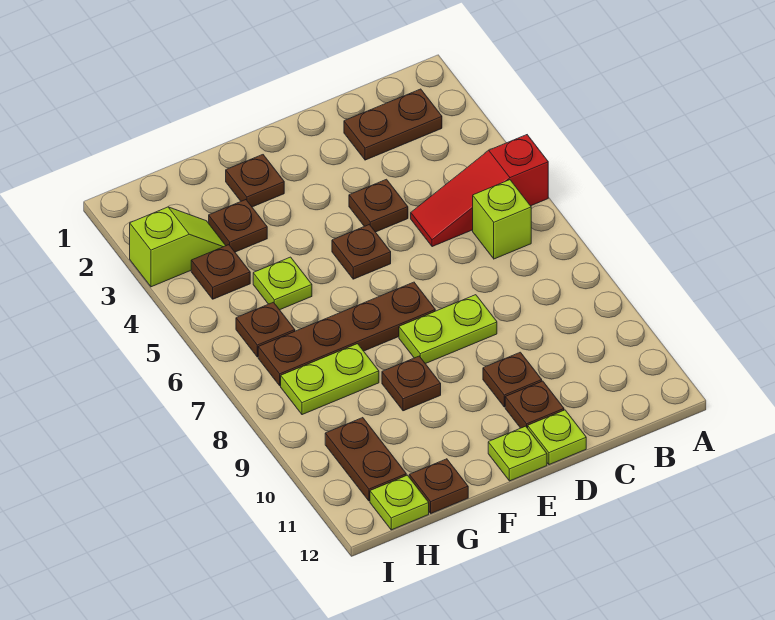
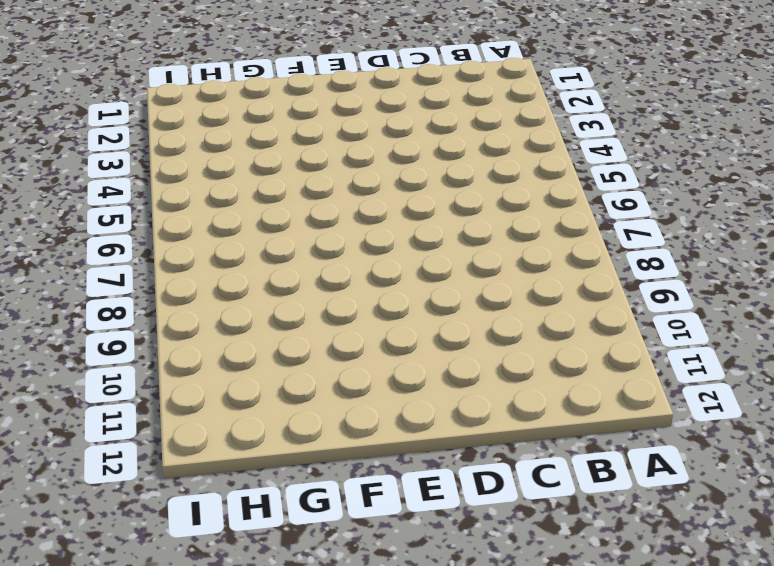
none -> red slope A5:C5 level 1 top A
none -> brown plate B2:C2 level 1
none -> lime brick B6 level 1

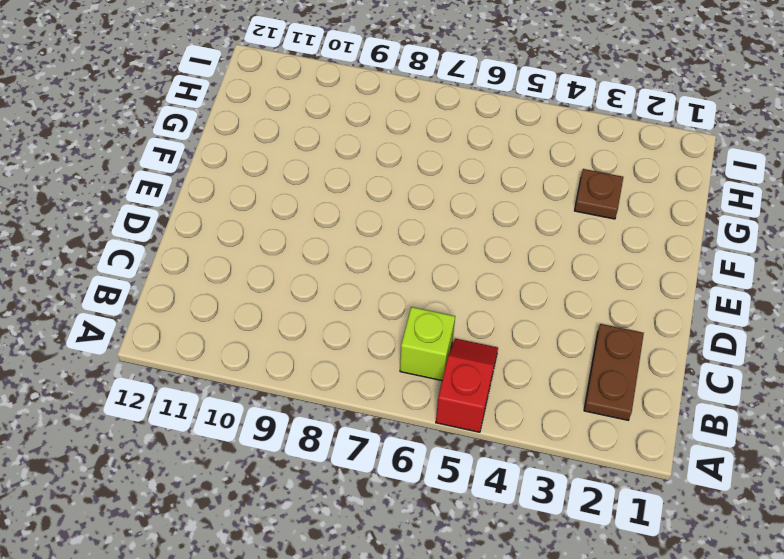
red slope A5:B5 level 1 top A -> red slope A5:C5 level 1 top A
none -> brown plate D4 level 1
none -> lime plate D8:E8 level 1
none -> brown plate D10 level 1

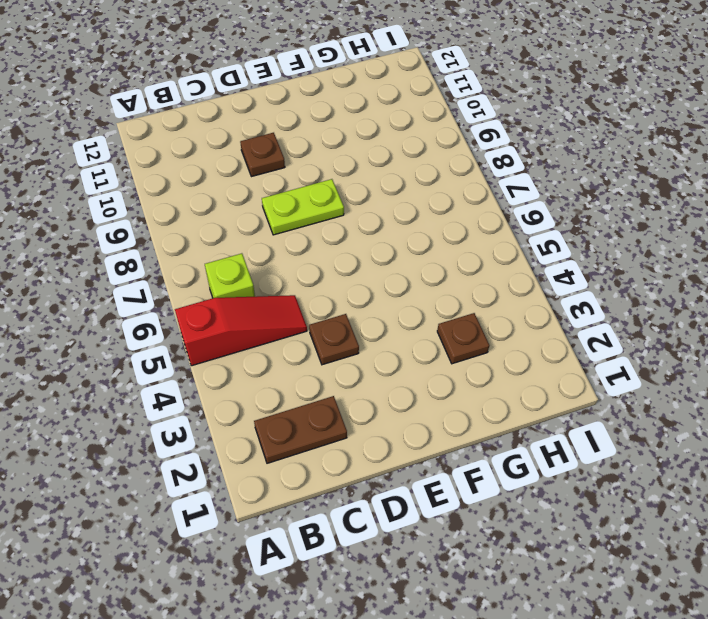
none -> brown plate D11 level 1
none -> lime plate D12 level 1
none -> brown plate E5 level 1

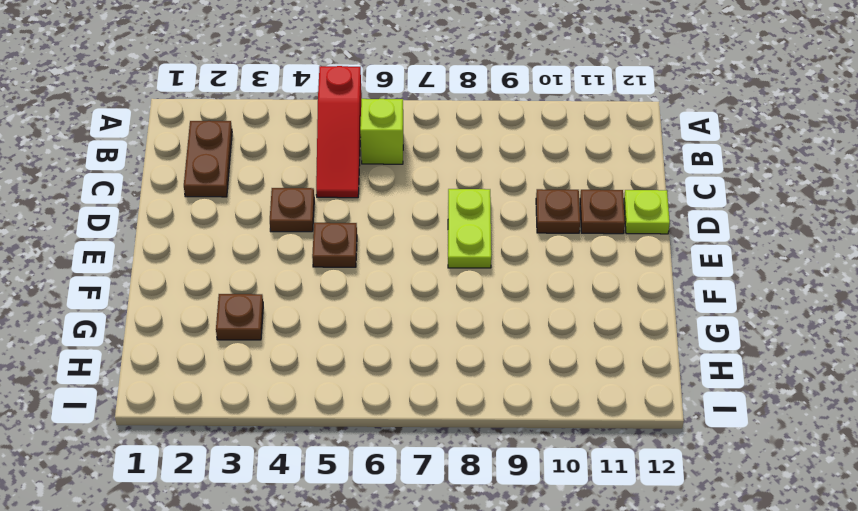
none -> brown plate E7:H7 level 1
none -> lime plate E12 level 1
none -> brown plate F2 level 1

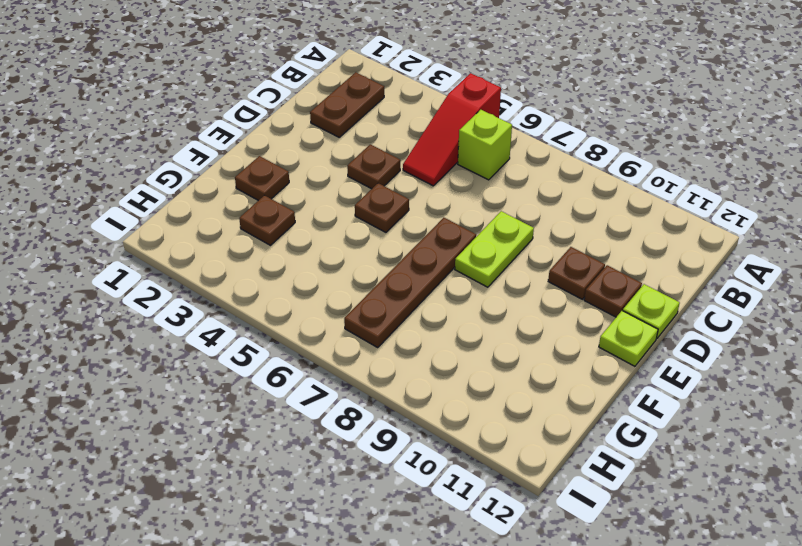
none -> brown plate F9 level 1
none -> lime plate G5 level 1
none -> lime plate G8:H8 level 1

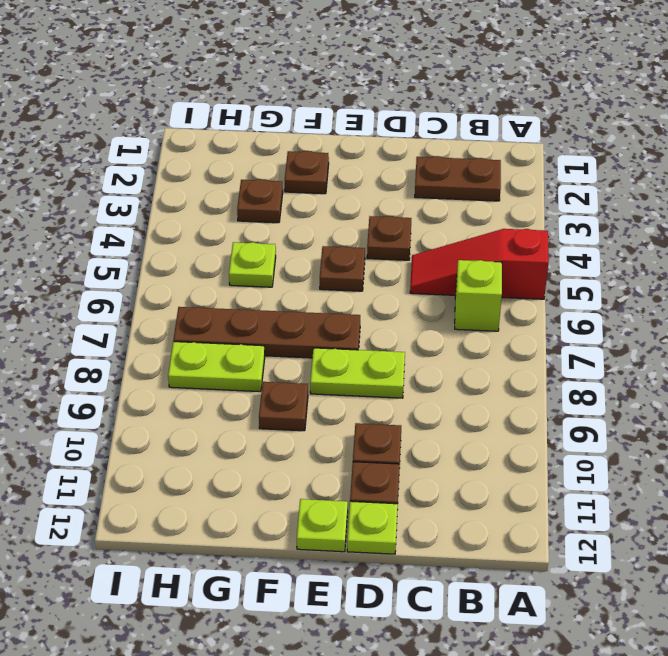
none -> brown plate G12 level 1
none -> lime slope H3:I3 level 1 top I
none -> brown plate H4 level 1

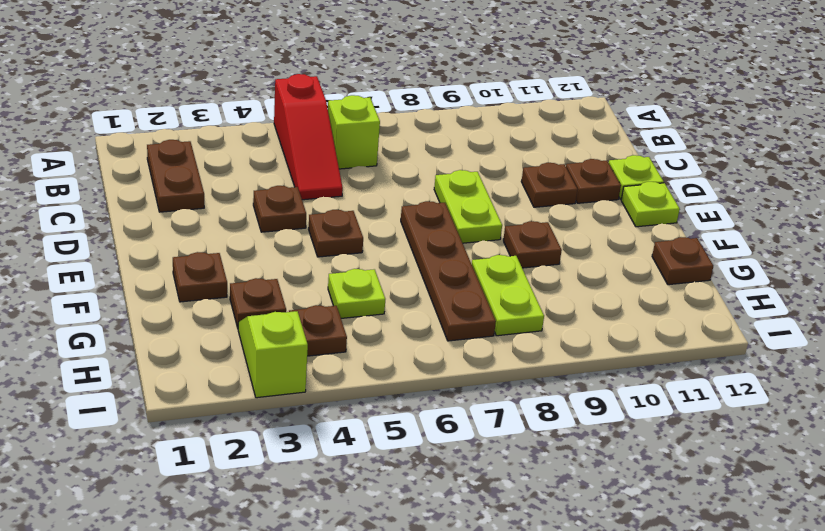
none -> brown plate H6 level 1
none -> brown plate H10:H11 level 1
none -> lime plate H12 level 1

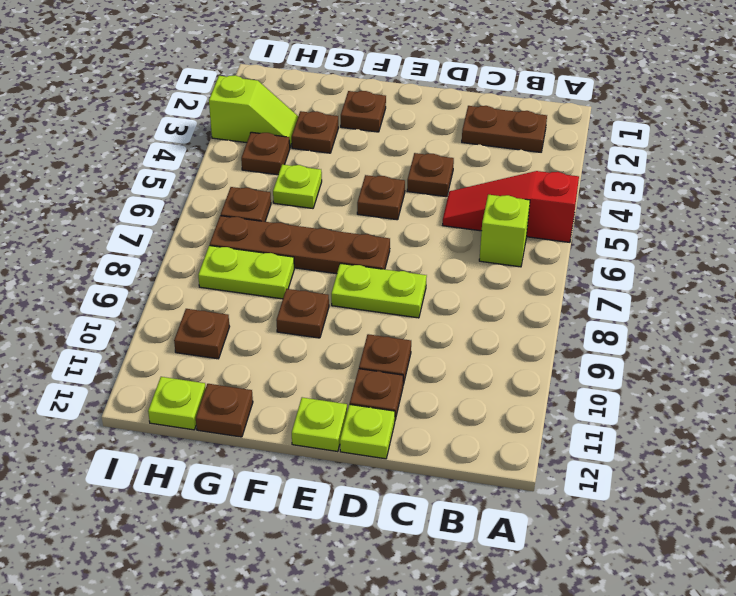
brown plate H10 level 1 -> brown plate H10:H11 level 1

